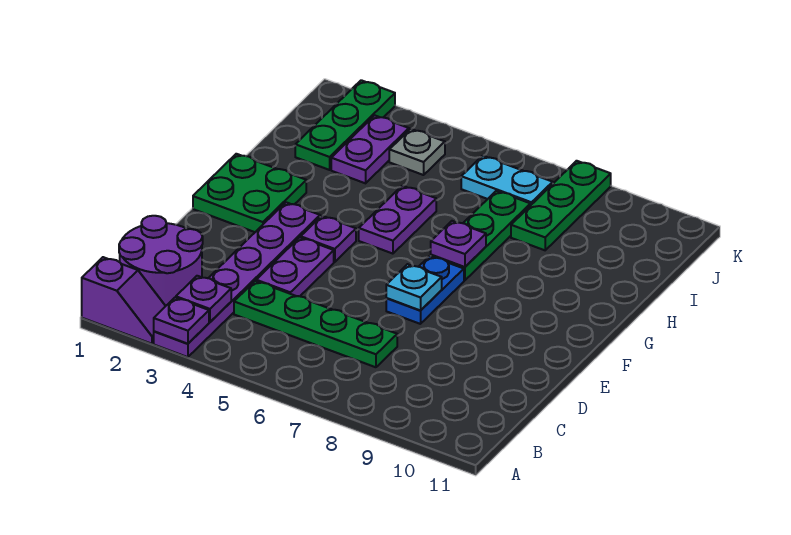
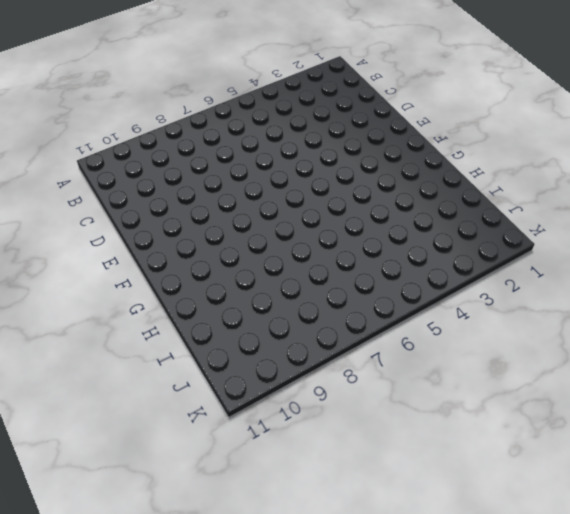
none -> purple slope A1:A2 level 1 top 1
none -> purple plate A3:F3 level 1
none -> purple round brick B1:C2 level 1

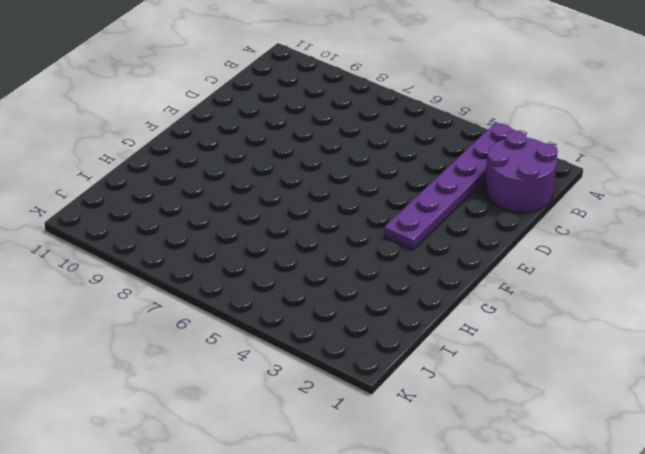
none -> purple slope A1:A2 level 1 top 1
none -> green plate C4:C7 level 1
none -> purple plate D4:E4 level 1

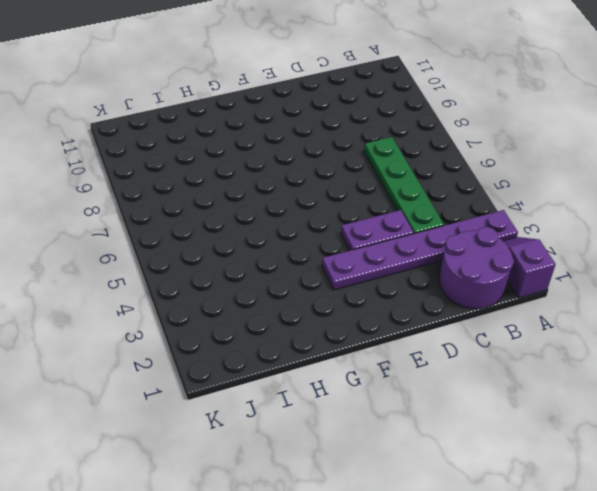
none -> blue plate E7:F7 level 1
none -> green plate F1:G2 level 1
none -> purple plate F4 level 1

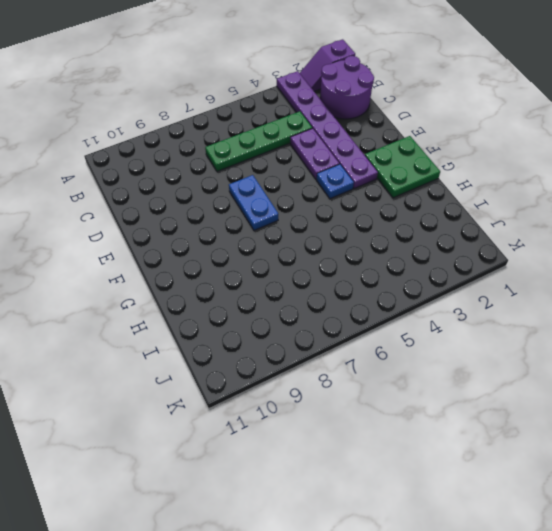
blue plate F4 level 1 -> purple plate F4 level 1
none -> purple plate G5:H5 level 1
none -> green plate G7:I7 level 1
none -> green plate I2:K2 level 1

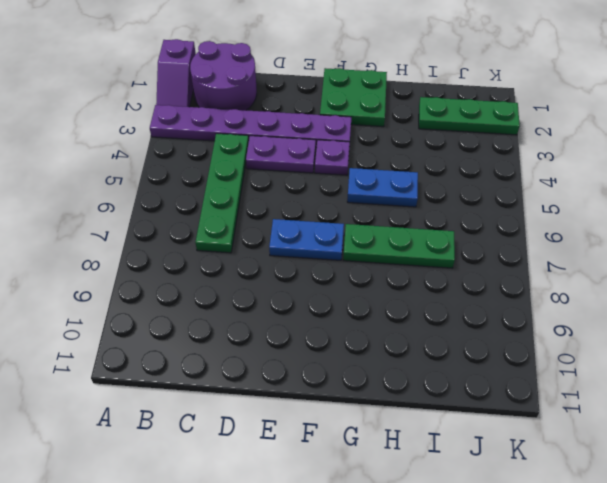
blue plate G5:H5 level 1 -> purple plate G5:H5 level 1
none -> purple plate I3:J3 level 1
none -> green plate I8:K8 level 1
none -> grey plate J4 level 1

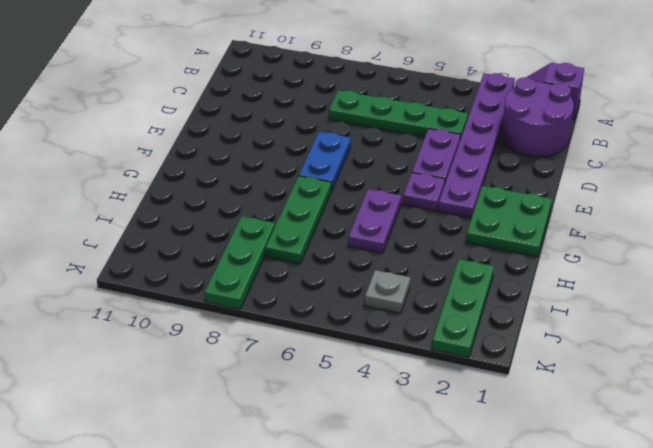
none -> purple plate I3:J3 level 1
none -> cyan plate J6:J7 level 1
none -> purple plate A3 level 2

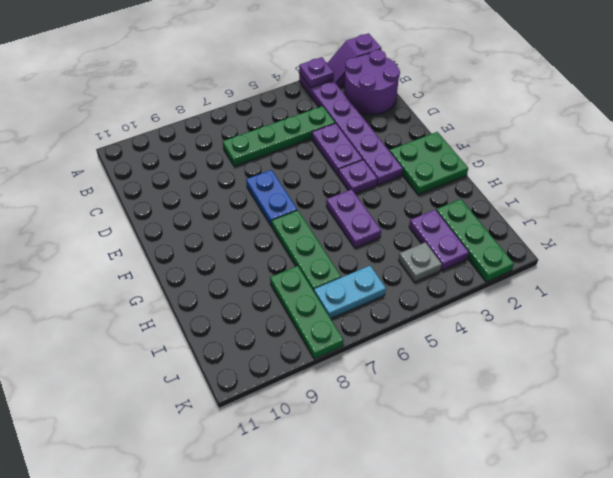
none -> purple plate B3 level 2
none -> cyan plate E7 level 2
none -> purple plate G7 level 2

